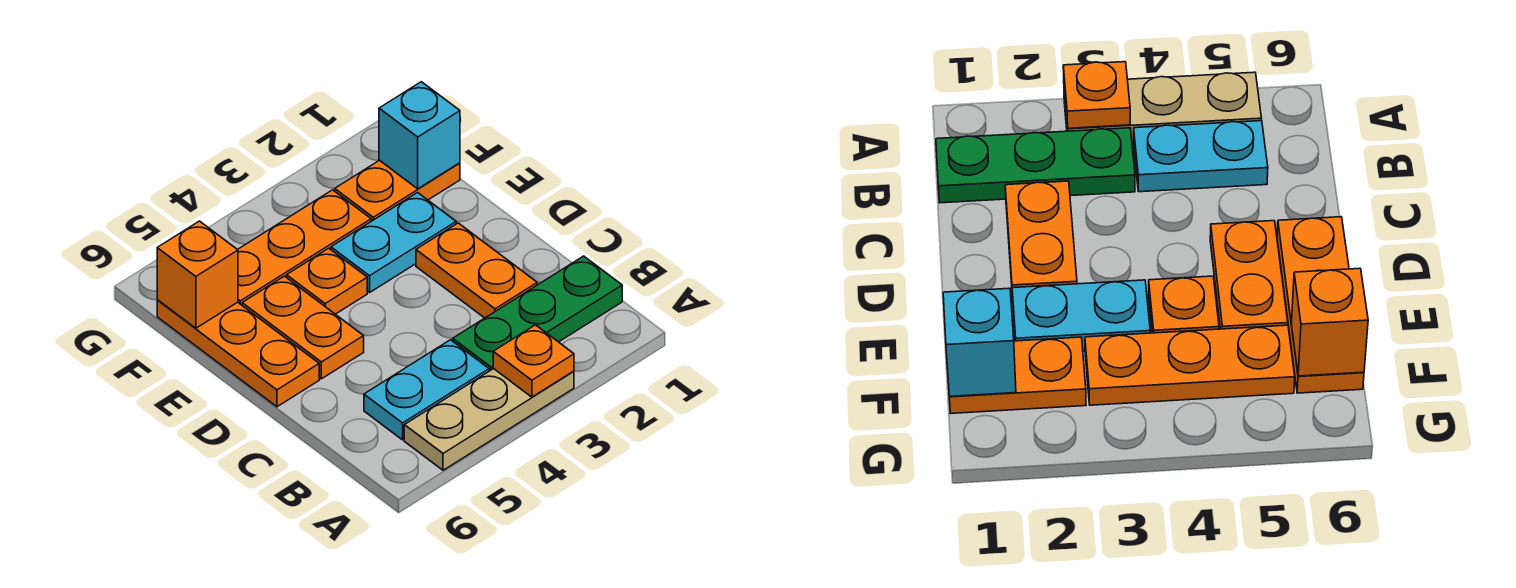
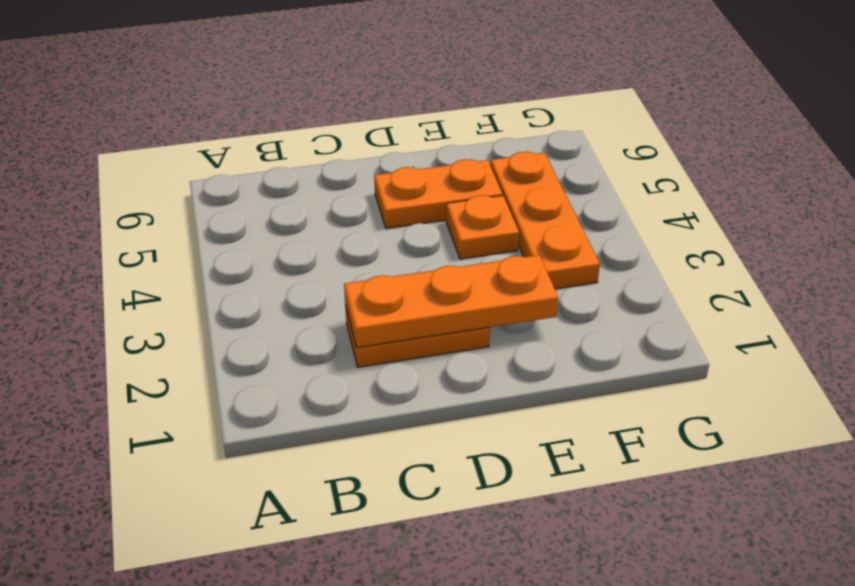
orange plate C2:E2 level 2 -> orange plate D6:F6 level 1
none -> tan plate A3:A5 level 1
none -> green plate B1:B3 level 1
none -> cyan plate B4:B5 level 1

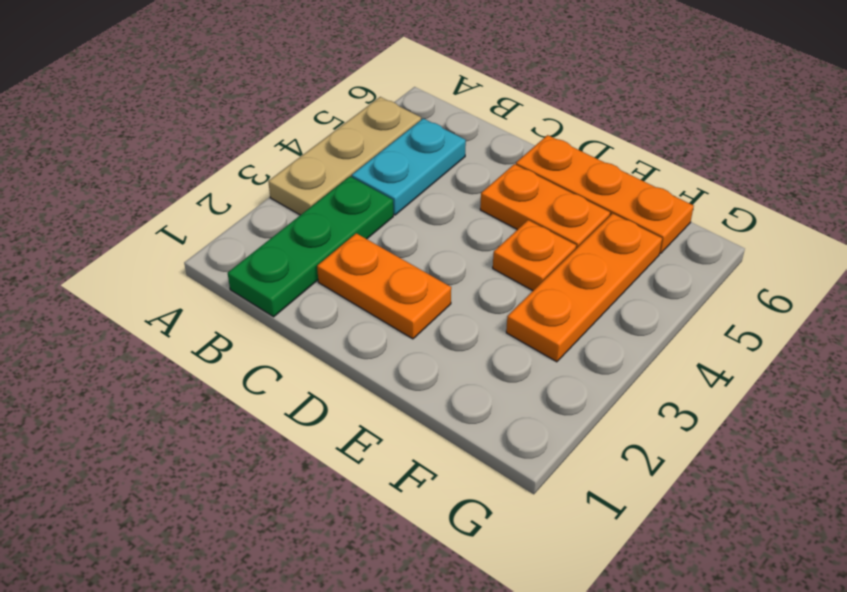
none -> cyan plate E2:E3 level 1
none -> orange plate F1:F2 level 1
none -> orange plate A3 level 2

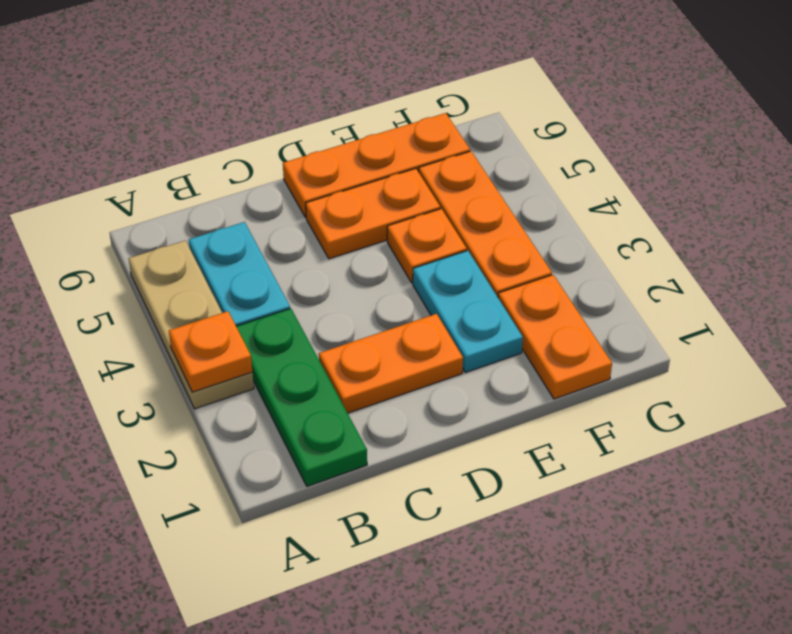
none -> cyan brick F1 level 2
none -> orange brick F6 level 2

